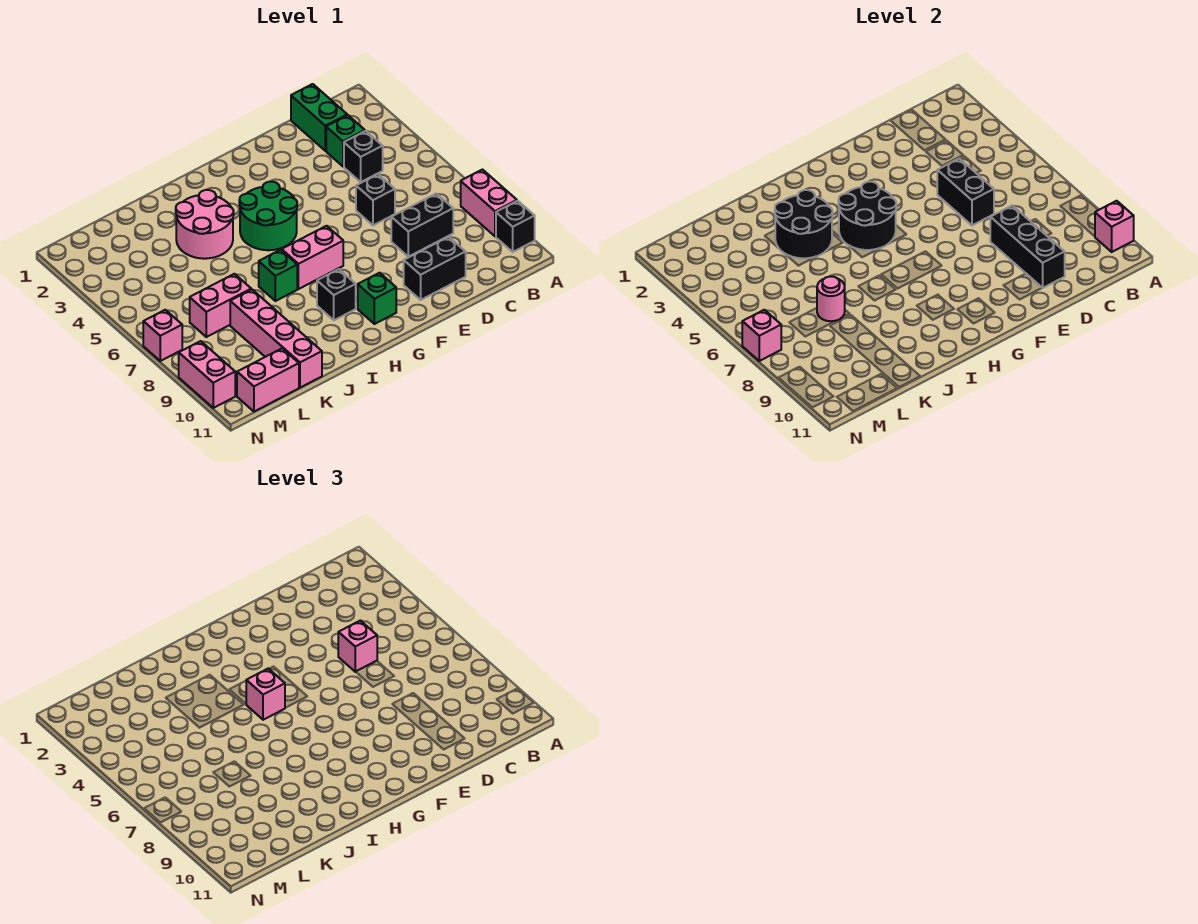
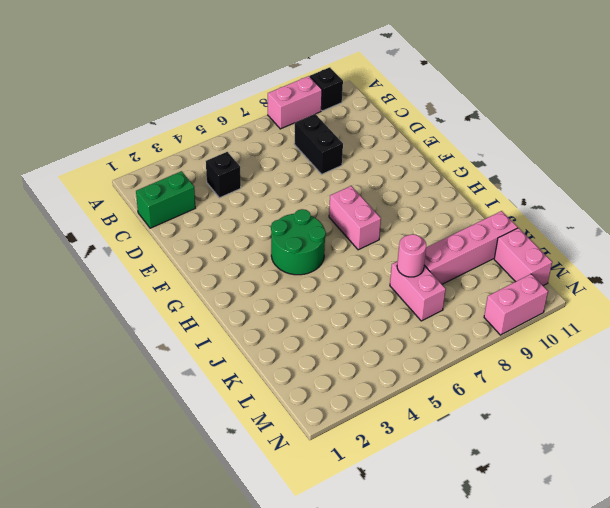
none -> green brick C3 level 1
none -> black brick D6 level 1
none -> black brick D10:E10 level 1

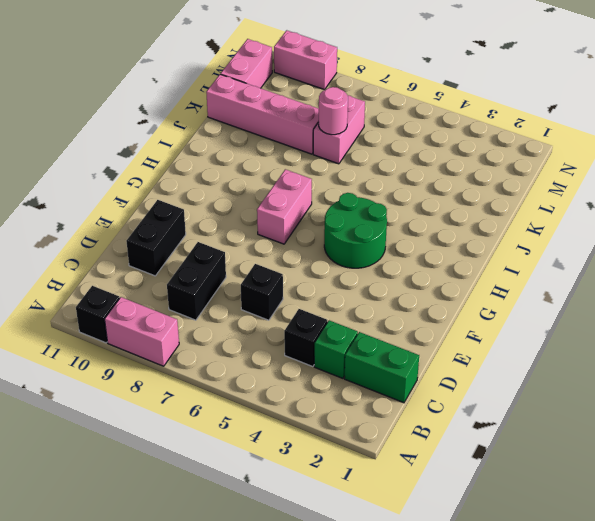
none -> green brick G10 level 1
none -> black brick H9 level 1
none -> pink round brick I3:J4 level 1

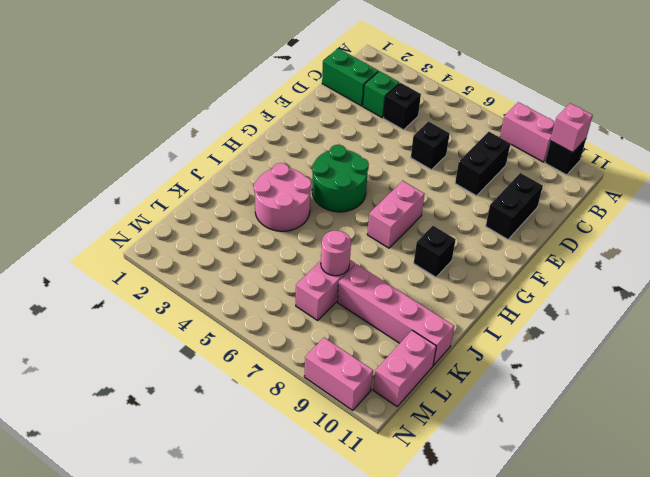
none -> green brick G10 level 1
none -> green brick I7 level 1
none -> pink brick N7 level 1

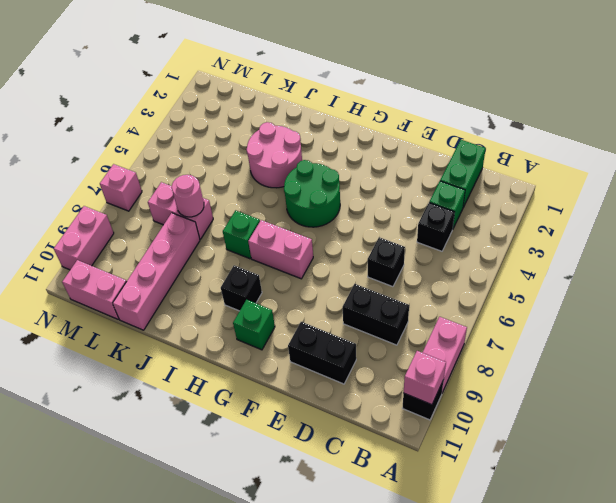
none -> black brick D5:D6 level 2
none -> black brick D8:D10 level 2
none -> black round brick G4:H5 level 2

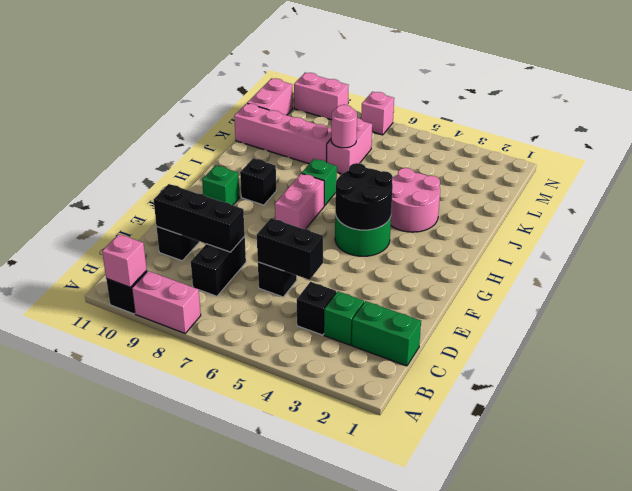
none -> black round brick I3:J4 level 2
none -> pink brick N7 level 2
none -> pink brick D5 level 3

